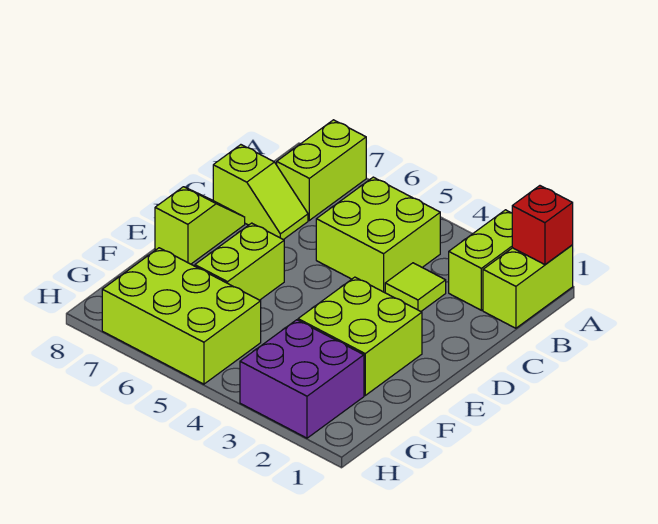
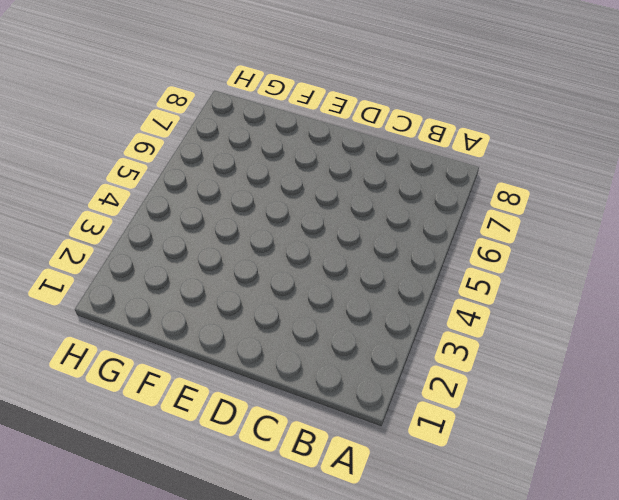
none -> lime brick A1:B1 level 1
none -> lime brick A2:B2 level 1
none -> lime brick A7:B7 level 1

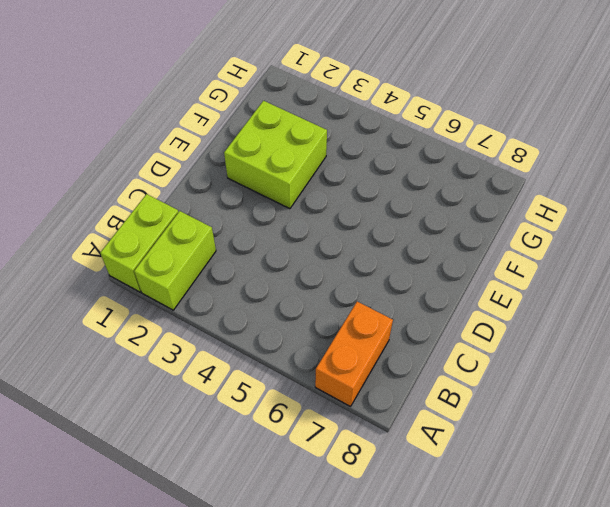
orange brick A7:B7 level 1 -> lime brick A7:B7 level 1
none -> lime brick B4:C5 level 1
none -> lime tile C3 level 1
none -> lime slope C7:C8 level 1 top 8

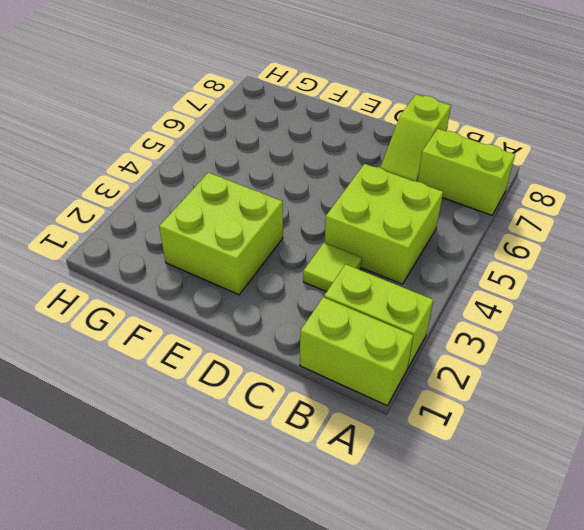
none -> lime slope D8:E8 level 1 top E
none -> lime brick E6:F6 level 1
none -> purple brick G2:H3 level 1

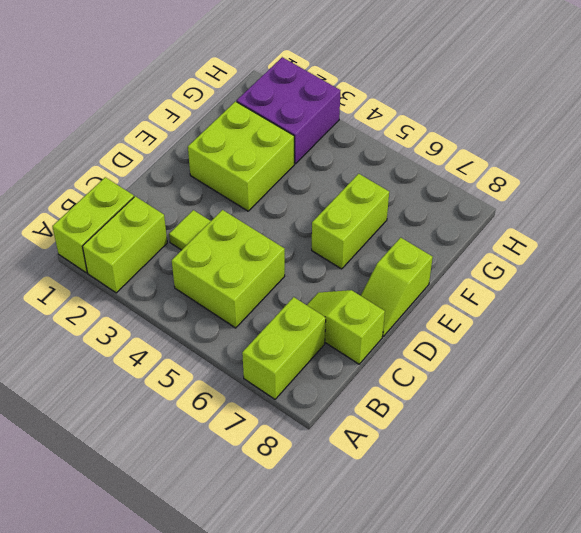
none -> lime brick G5:H7 level 1
none -> red brick A1 level 2

